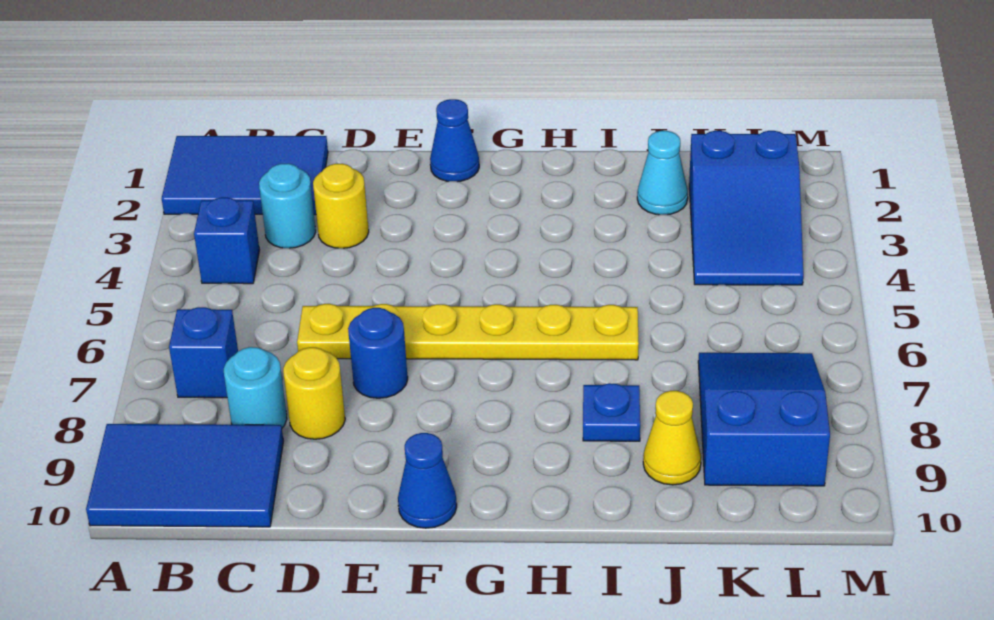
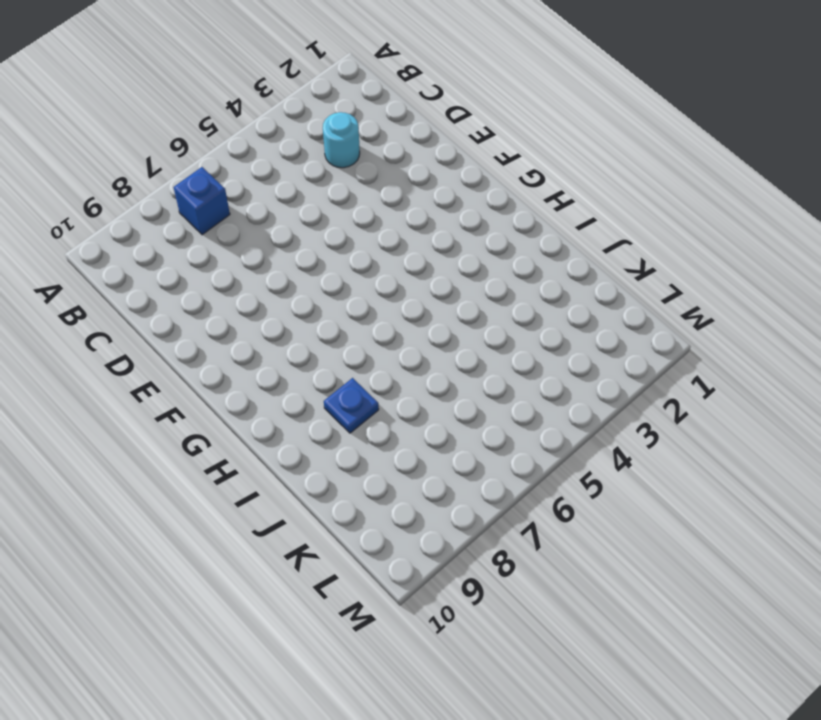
none -> blue tile A1:C2 level 1
none -> blue tile A9:C10 level 1
none -> blue brick B4 level 1

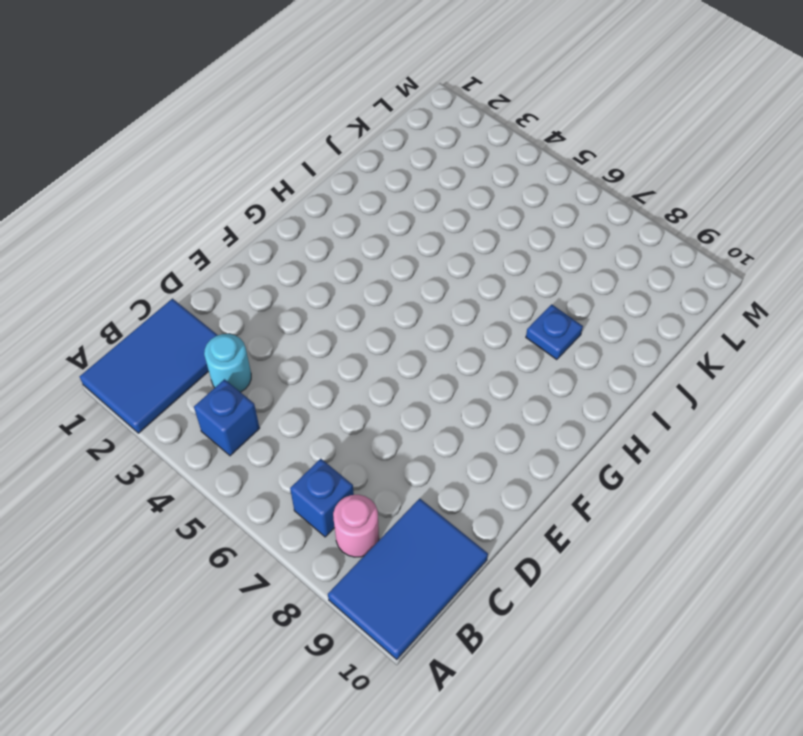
pink round brick B8 level 1 -> none
none -> cyan round brick C8 level 1
none -> yellow round brick D3 level 1
none -> yellow plate D6:I6 level 1

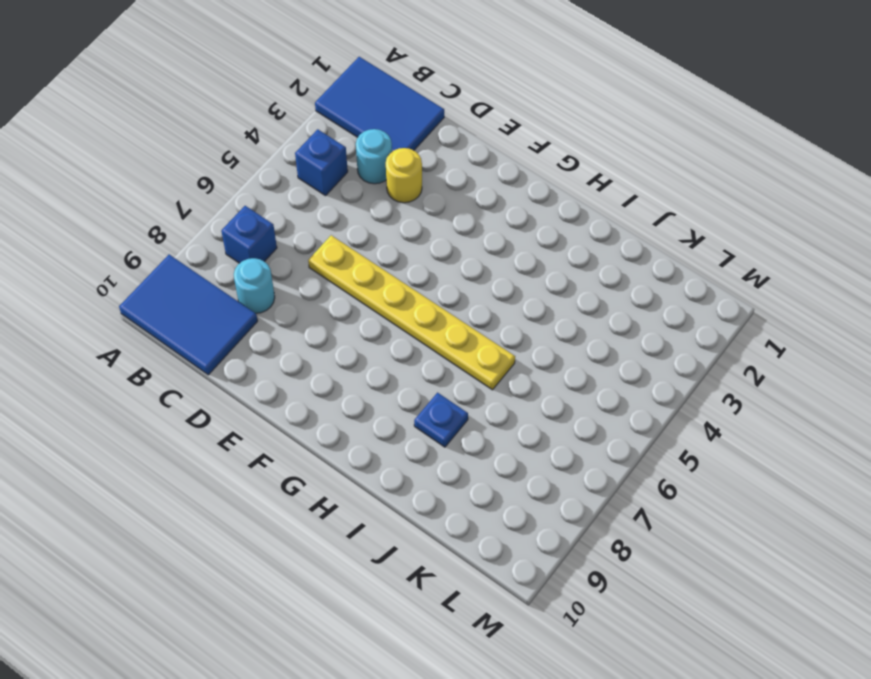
none -> yellow round brick D8 level 1
none -> blue round brick E7 level 1
none -> blue cone F1 level 1

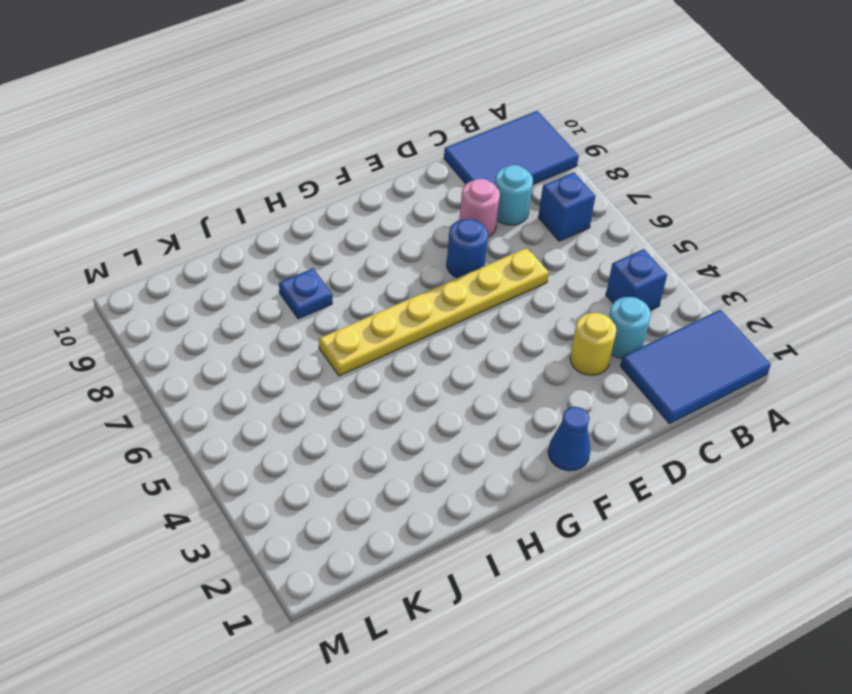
pink round brick D8 level 1 -> yellow round brick D8 level 1
none -> blue cone F10 level 1
none -> cyan cone J2 level 1
none -> yellow cone J9 level 1

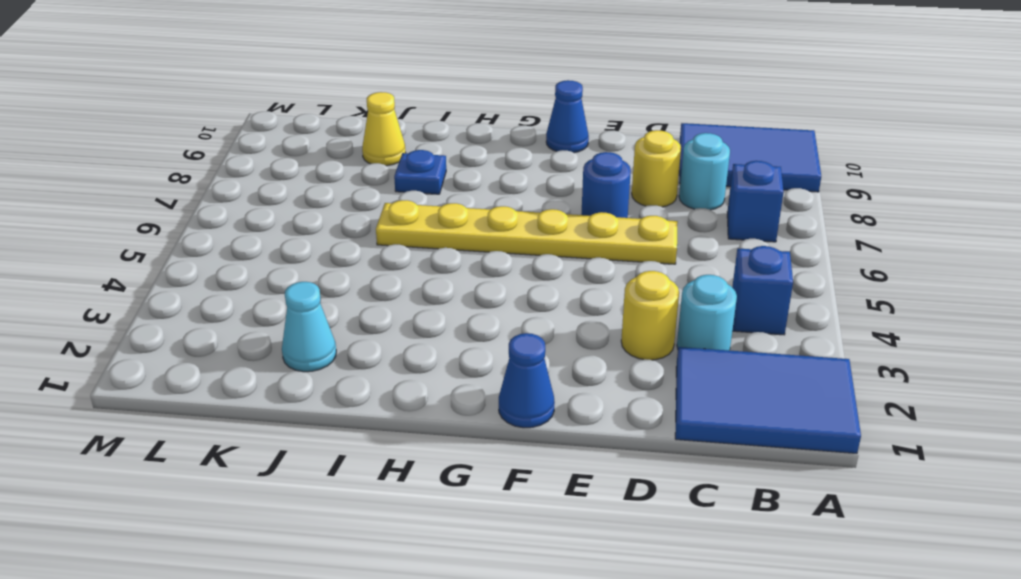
none -> blue slope K2:L4 level 1 top 2
none -> blue slope K7:L9 level 1 top 9

